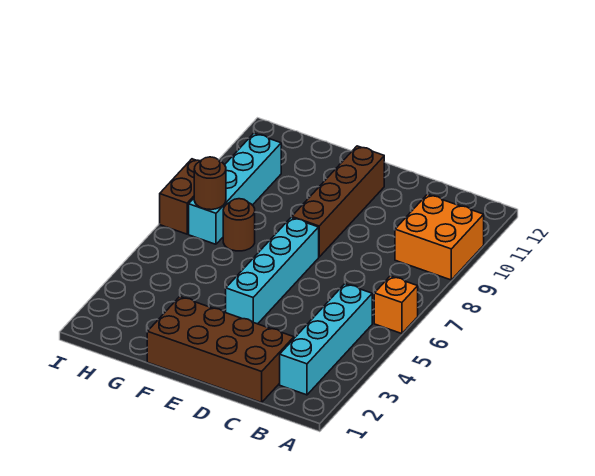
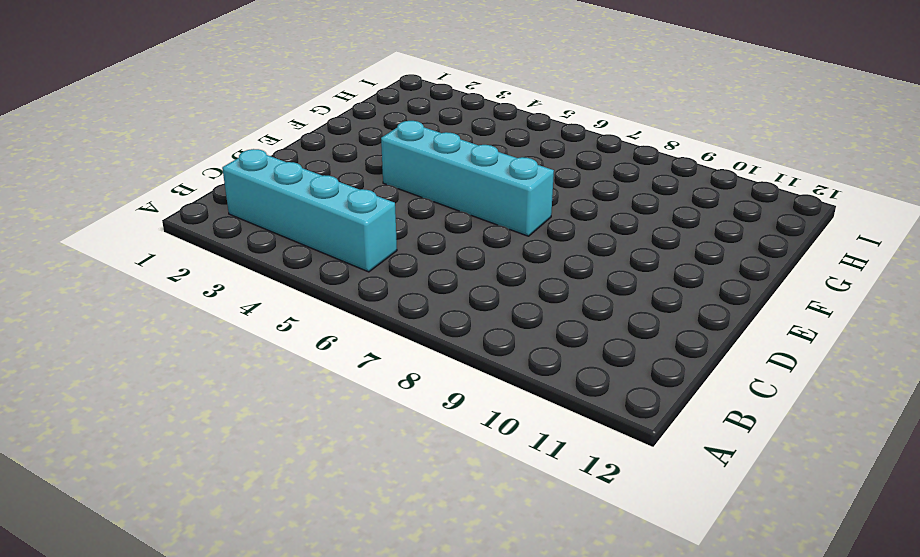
none -> orange brick A6 level 1
none -> orange brick A9:B10 level 1

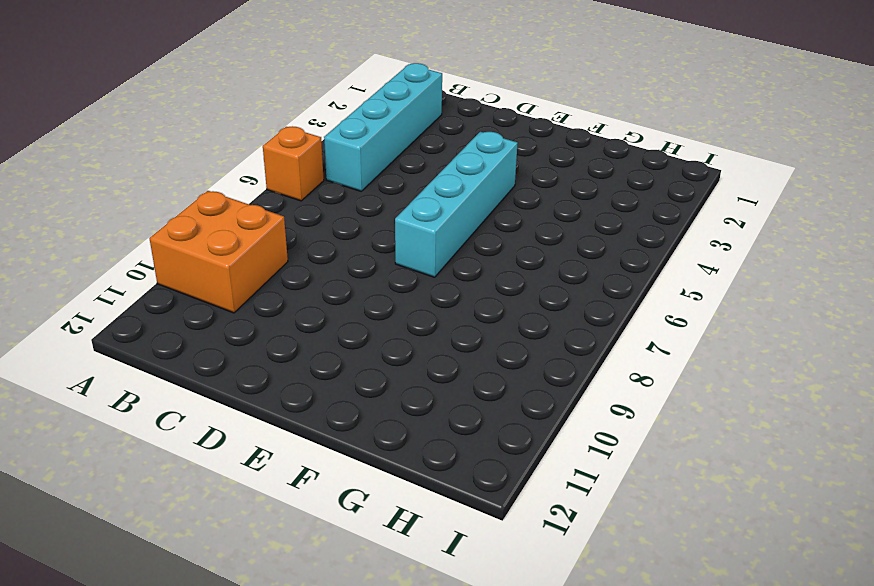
none -> brown brick C1:F2 level 1
none -> brown brick E8:E11 level 1

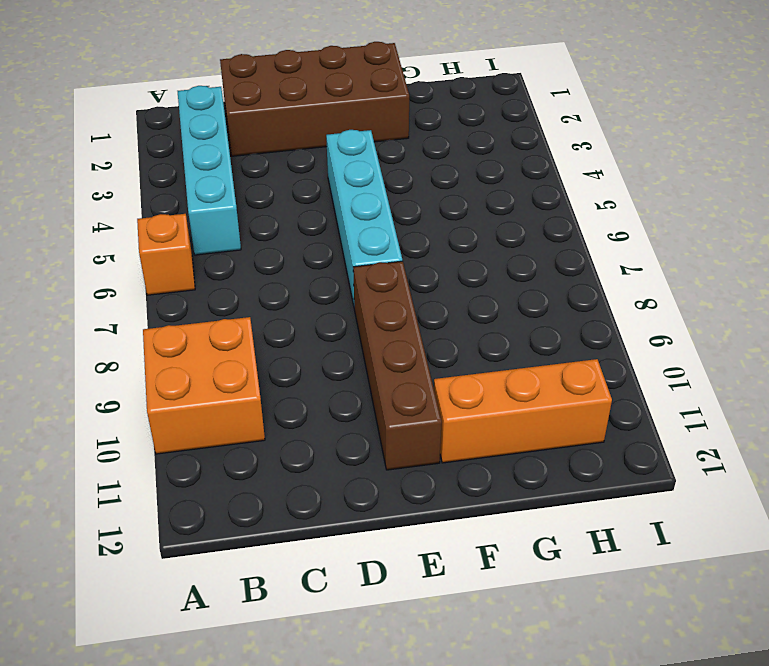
orange brick F11:H11 level 1 -> none
none -> brown round brick G7 level 1
none -> cyan brick H7:H10 level 1

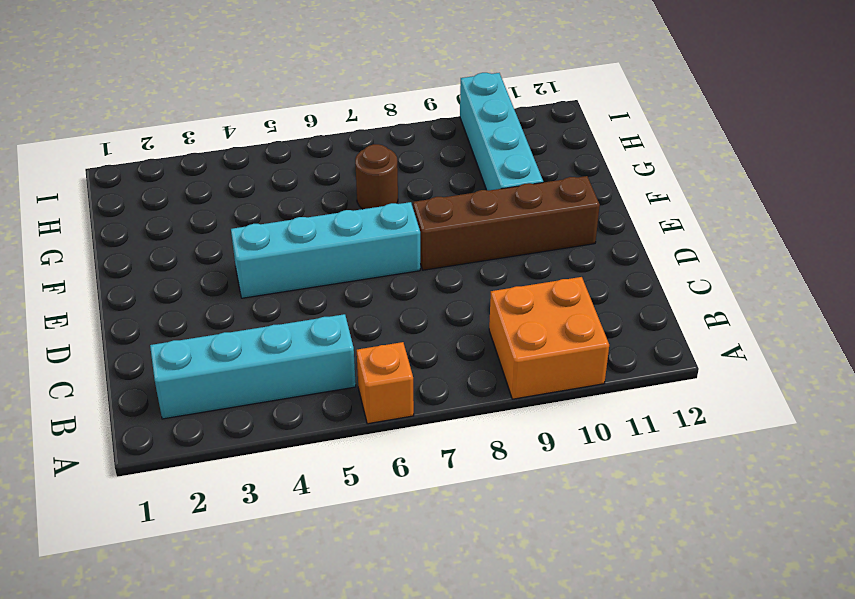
cyan brick F10:I10 level 1 -> cyan brick H7:H10 level 1
none -> brown brick C1:F2 level 1
none -> brown brick I7:I8 level 1

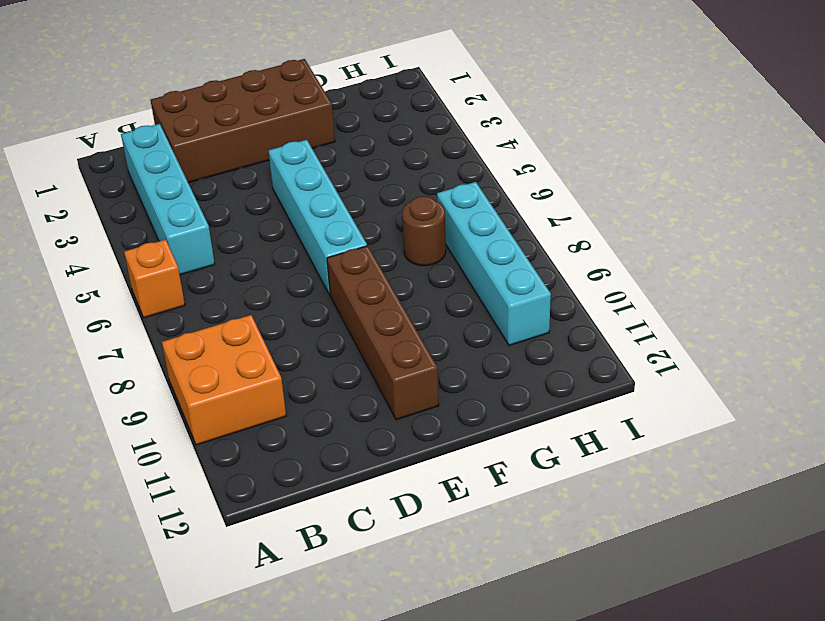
none -> brown brick I7:I8 level 1
none -> brown round brick H7 level 2

